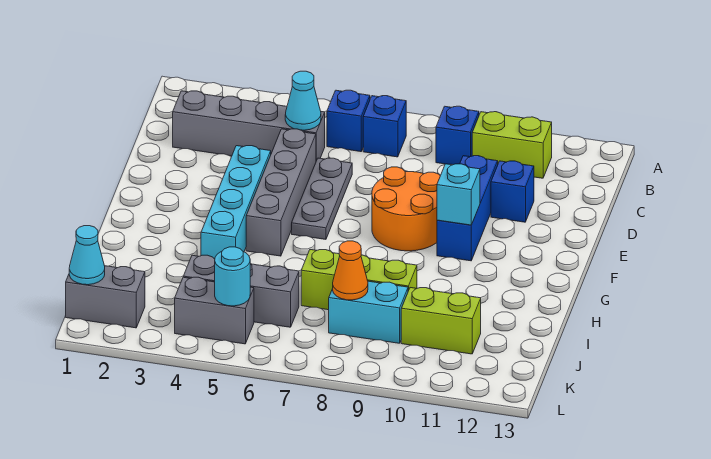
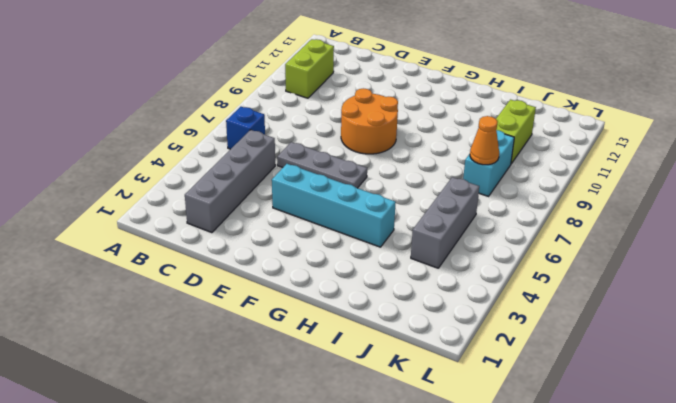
none -> blue brick B7 level 1
none -> blue brick B9 level 1
none -> grey brick D5:G5 level 1

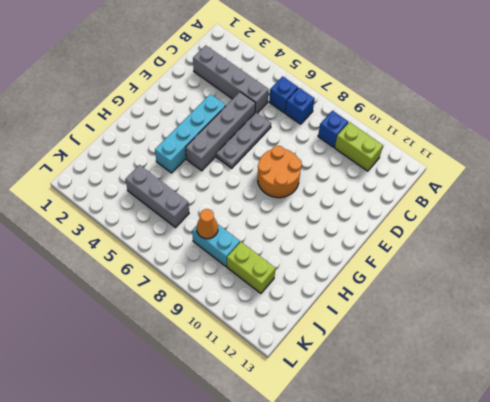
none -> blue brick D10:F10 level 1
none -> blue brick D11 level 1
none -> lime brick I7:I9 level 1

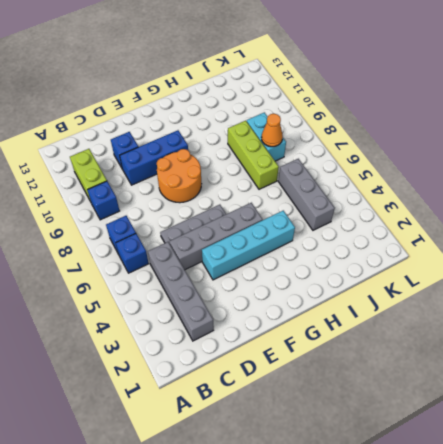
none -> lime brick J10:J11 level 1
none -> grey brick K1:K2 level 1
none -> grey brick K4:K5 level 1

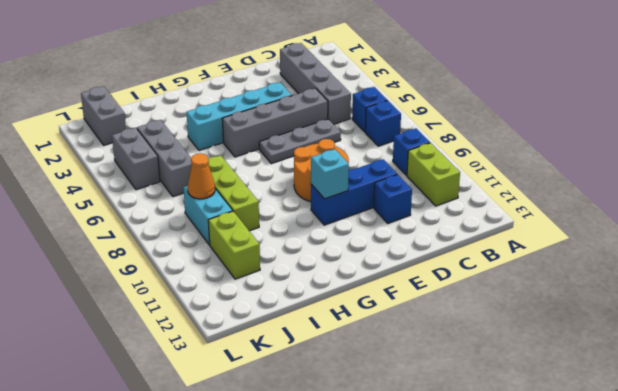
none -> cyan cone C5 level 2
none -> cyan cone K1 level 2
none -> cyan round brick K5 level 2

